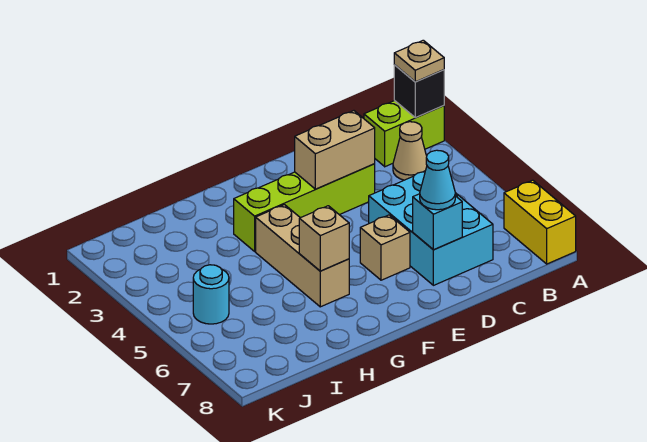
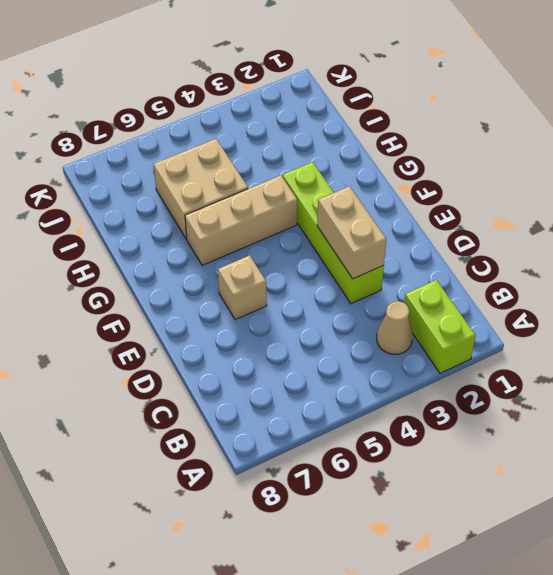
tan brick H5:I6 level 1 -> none
none -> yellow brick A7:A8 level 1
none -> cyan brick C5:D7 level 1
none -> cyan round brick J5 level 1

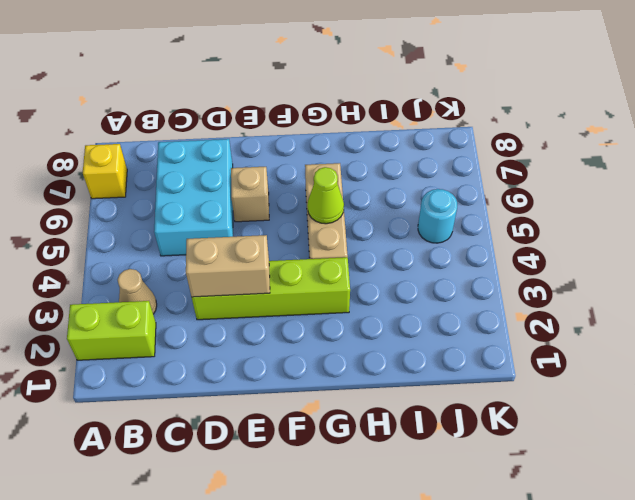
yellow brick A7 level 1 -> yellow brick A7:A8 level 1
lime cone G5 level 2 -> none
none -> black brick A2 level 2
none -> cyan brick D7 level 2
none -> tan brick G6 level 2

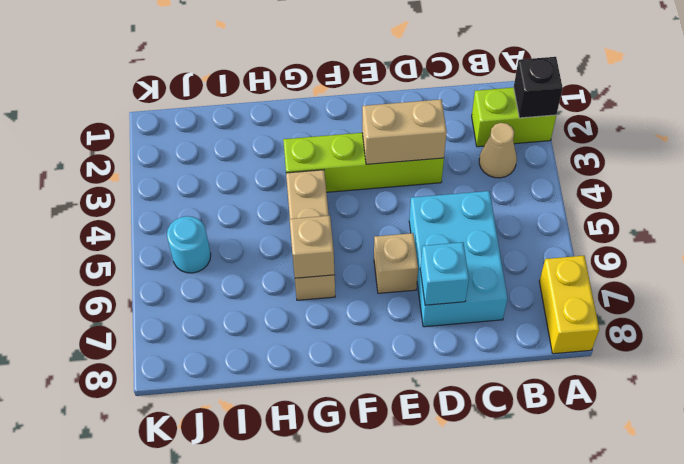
none -> tan plate A2 level 3
none -> cyan cone D7 level 3

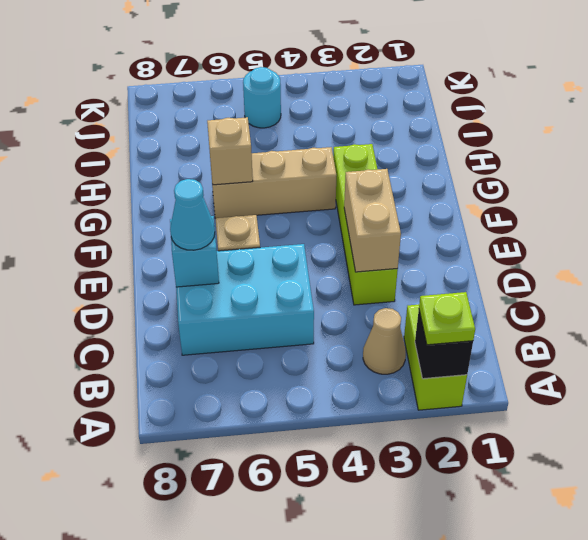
lime plate A2 level 3 -> tan plate A2 level 3
none -> yellow brick A7:A8 level 1

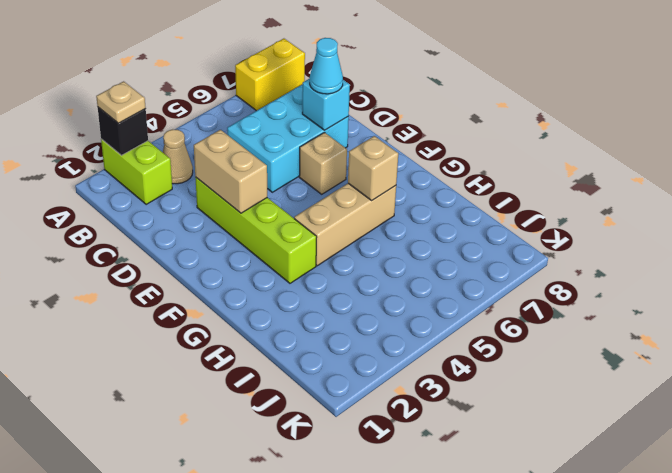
none -> cyan round brick J5 level 1

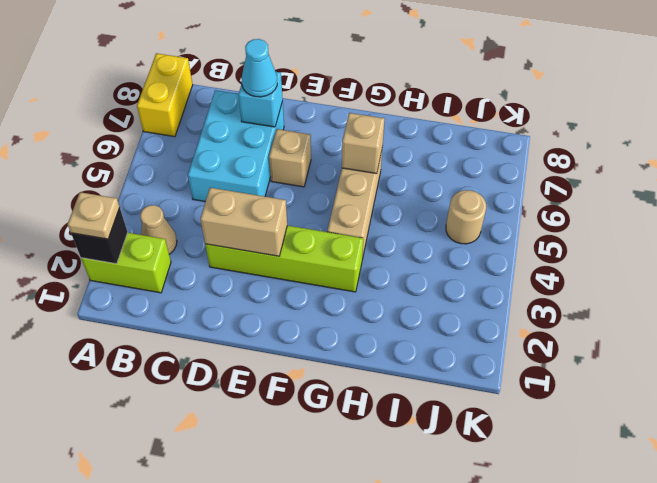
tan round brick J5 level 1 -> cyan round brick J5 level 1

